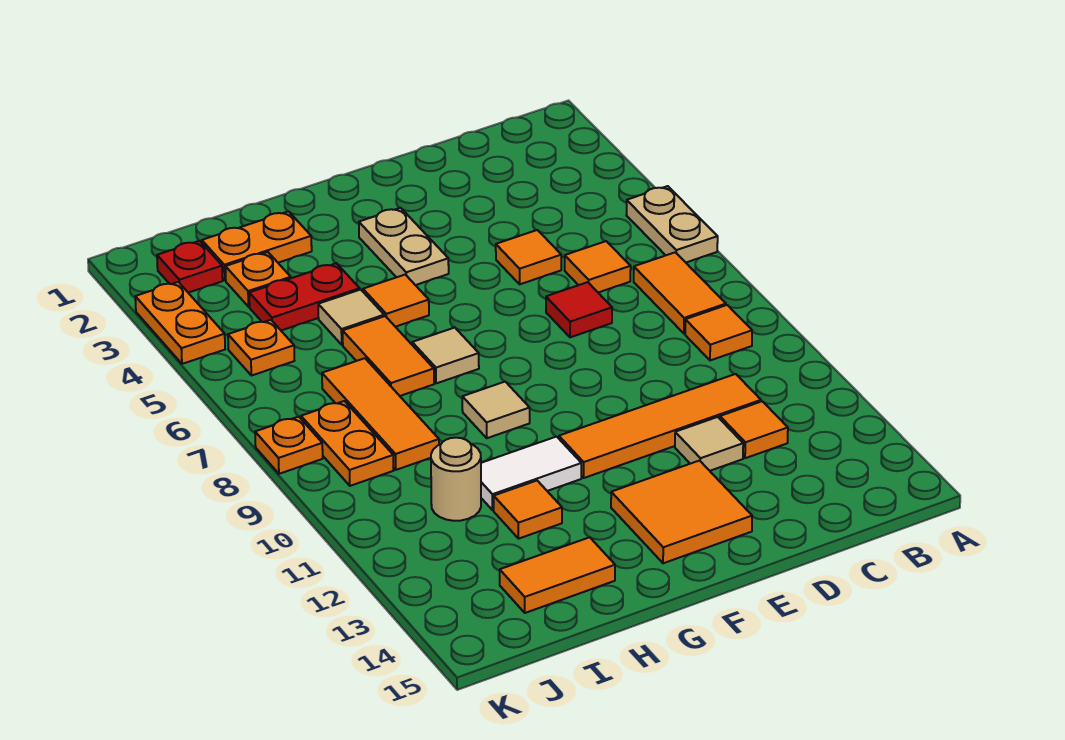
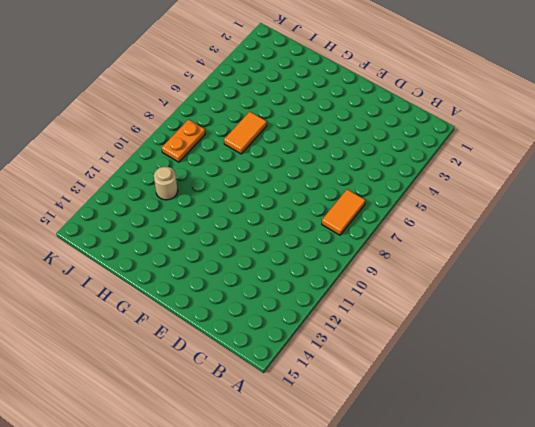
none -> tan plate A5:A6 level 1
none -> orange tile B9 level 1
none -> orange tile C6 level 1

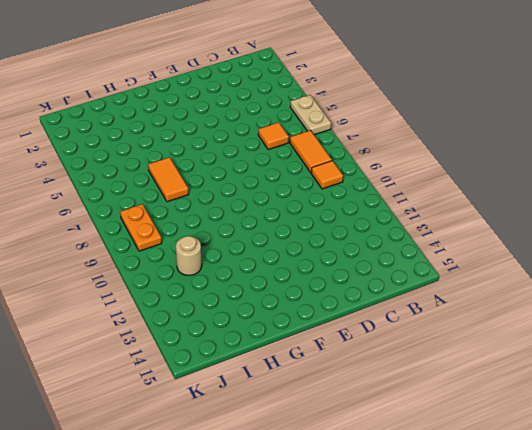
none -> orange tile C11:F11 level 1
none -> orange tile C12 level 1
none -> orange tile D5 level 1

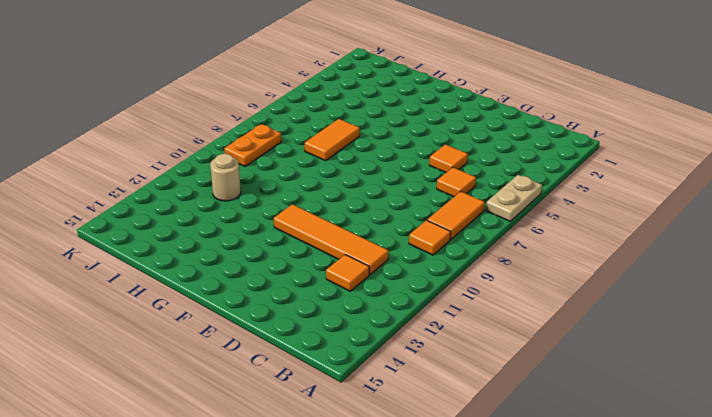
none -> red tile D7 level 1
none -> tan tile D12 level 1
none -> orange tile E13:F14 level 1

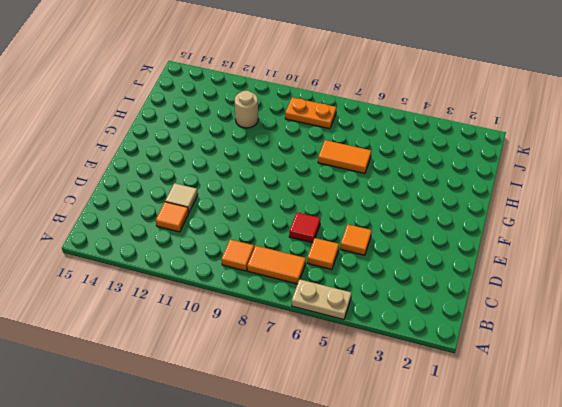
none -> orange tile C11:F11 level 1
none -> orange tile E13:F14 level 1
none -> tan plate F3:F4 level 1

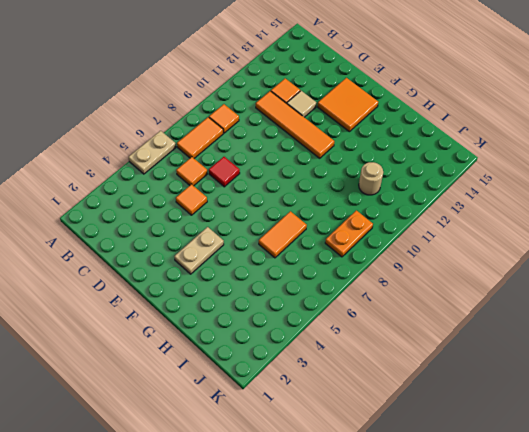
none -> orange tile G5 level 1
none -> tan tile G7 level 1
none -> tan tile G9 level 1

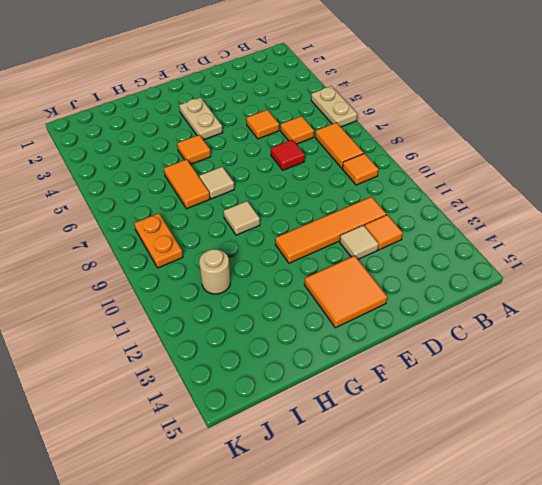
none -> white tile G11:H11 level 1
none -> orange plate H2:I2 level 1
none -> red plate H4:I4 level 1

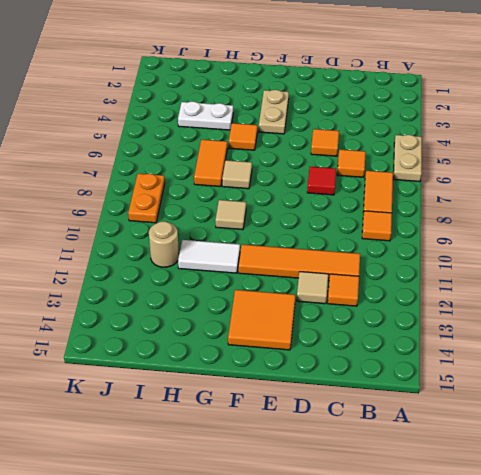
white plate H4:I4 level 1 -> red plate H4:I4 level 1
none -> orange plate H2:I2 level 1
none -> tan tile H5 level 1
none -> orange tile H12 level 1

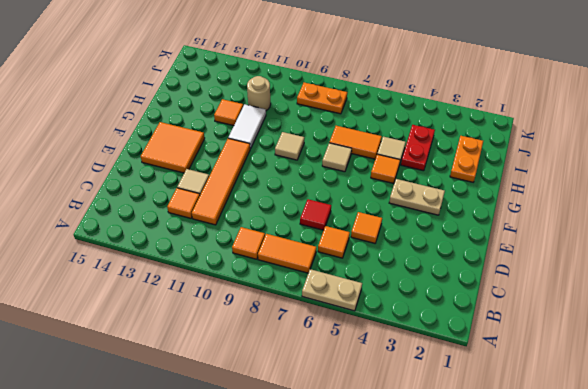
none -> orange tile H14:I14 level 1
none -> orange plate I3 level 1
none -> orange tile I7:I9 level 1

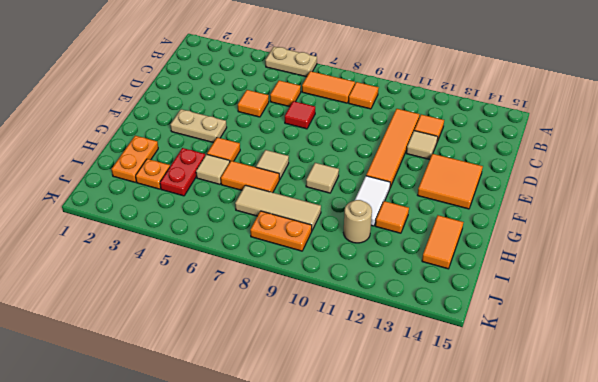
tan tile I7:I9 level 1 -> orange tile I7:I9 level 1
none -> red plate J2 level 1
none -> orange plate J5 level 1
none -> orange plate K3:K4 level 1

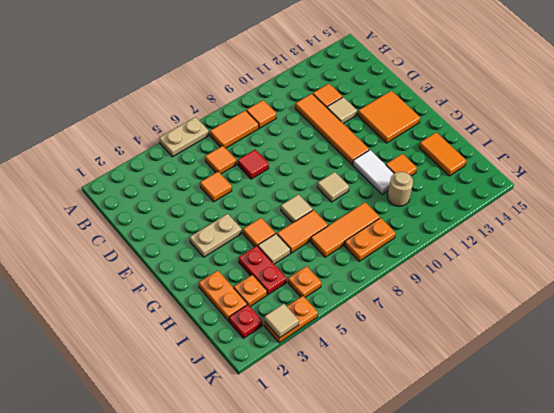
tan tile K3 level 2 -> none
none -> orange plate K8 level 1

